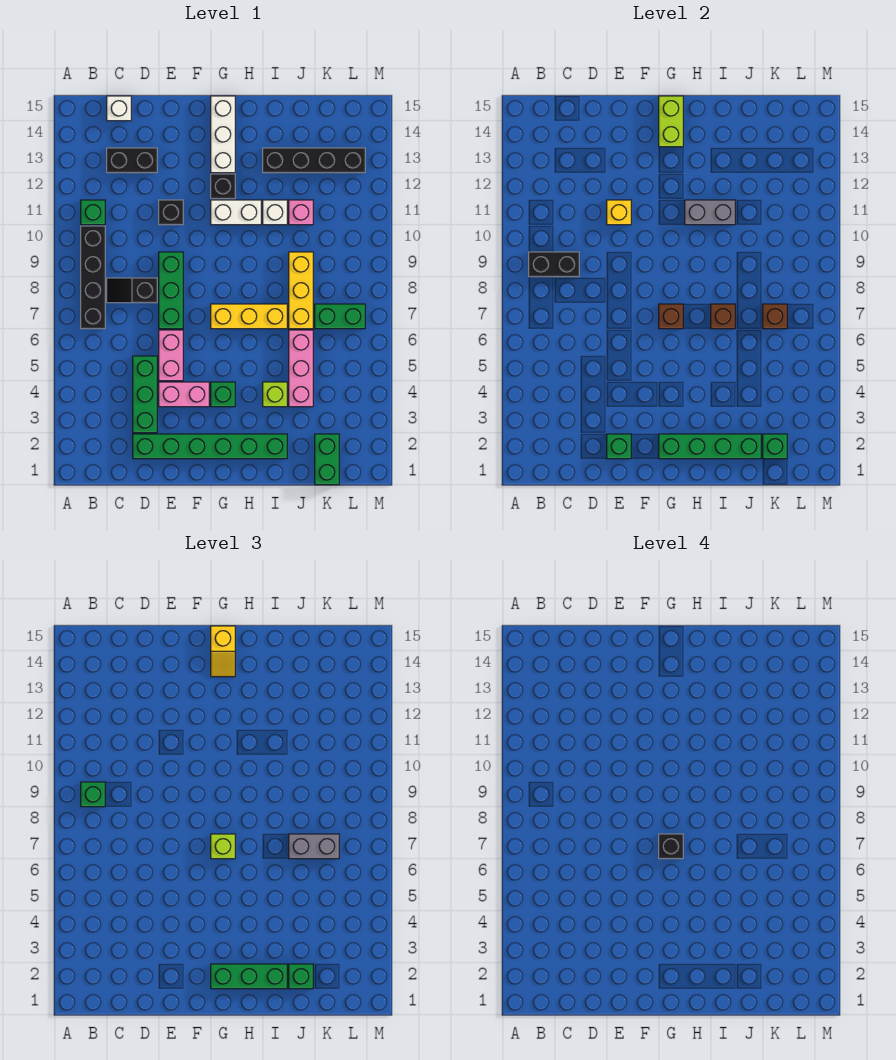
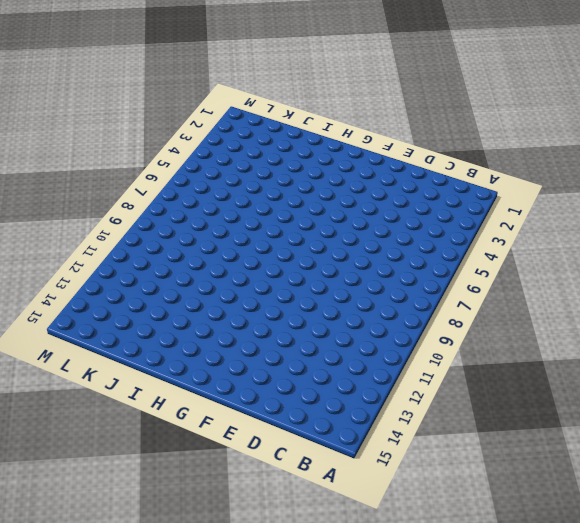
none -> black brick B7:B10 level 1
none -> green brick B11 level 1
none -> black slope C8:D8 level 1 top D
none -> black brick C13:D13 level 1

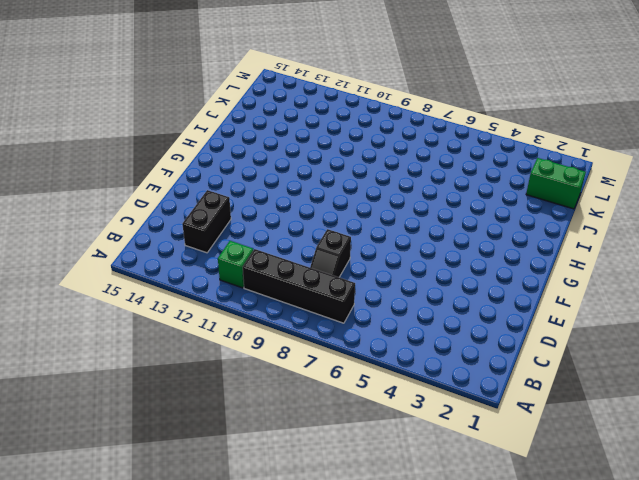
none -> white brick C15 level 1
none -> green brick D2:I2 level 1
none -> green brick D3:D5 level 1
none -> pink brick E4:F4 level 1

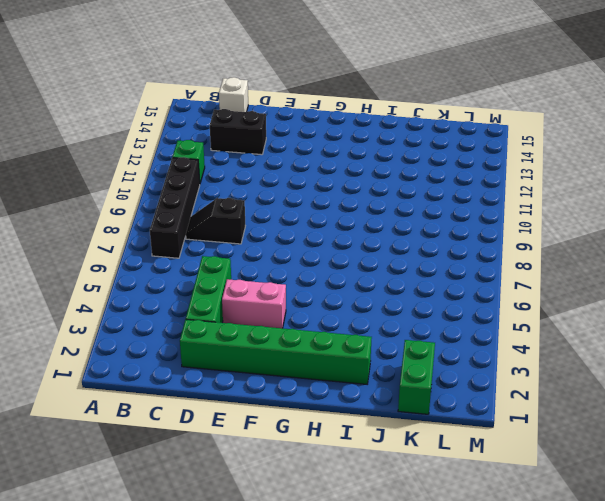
none -> pink brick E5:E6 level 1
none -> green brick E7:E9 level 1
none -> black brick E11 level 1
none -> green brick G4 level 1

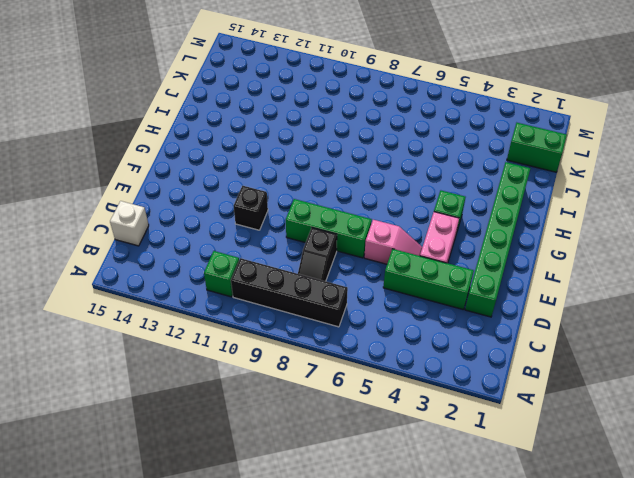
pink slope E5:E6 level 1 top 6 -> pink brick E5:E6 level 1
none -> black brick C13:D13 level 1
none -> yellow brick G7:I7 level 1
none -> white brick G11:H11 level 1
none -> black brick G12 level 1

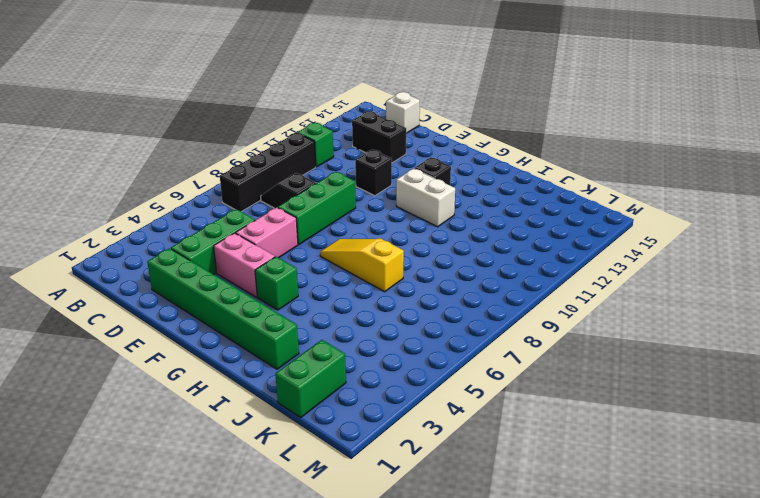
yellow slope G7:I7 level 1 top I -> yellow brick G7:I7 level 1
none -> white brick G13:G15 level 1
none -> lime brick I4 level 1
none -> white brick I11 level 1
none -> black brick I13:L13 level 1

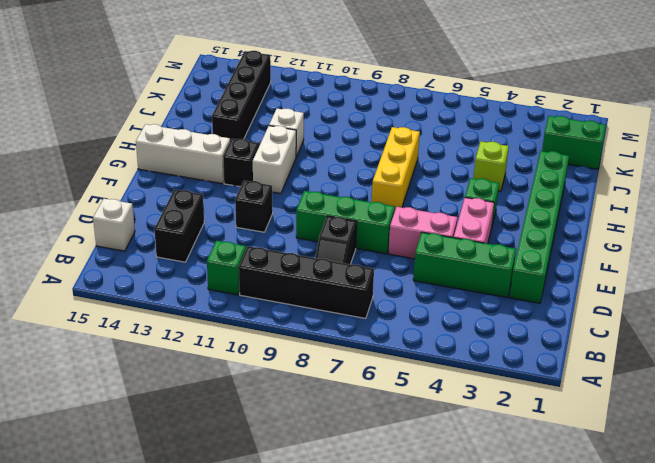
none -> pink brick J4:J6 level 1
none -> yellow brick J7:J9 level 1
none -> pink brick J11 level 1
none -> green brick K7:L7 level 1

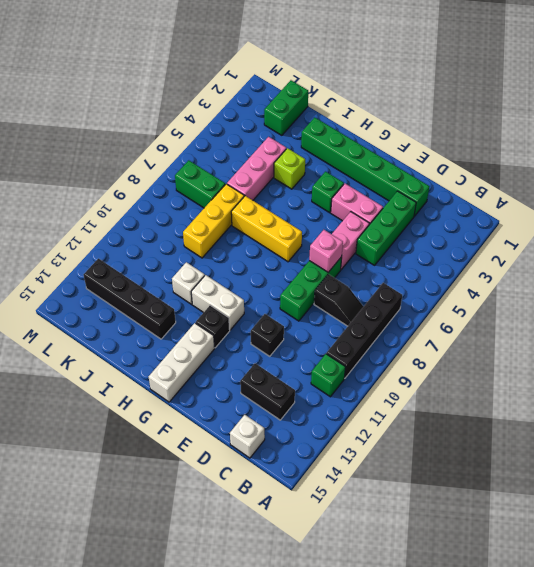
pink brick E7 level 2 -> pink brick J11 level 1
none -> black brick B9:C9 level 2
none -> green brick E2 level 2
none -> yellow brick E11 level 2
none -> green brick G2:J2 level 2

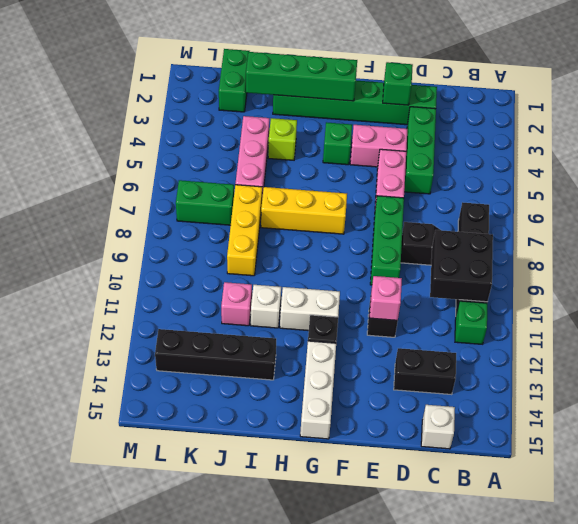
black brick B9:C10 level 2 -> black brick B9:C9 level 2
pink brick E11 level 2 -> yellow brick E11 level 2
none -> brown brick G7 level 2
none -> lime brick G14:G15 level 2
none -> grey brick H11:I11 level 2
none -> brown brick I7 level 2

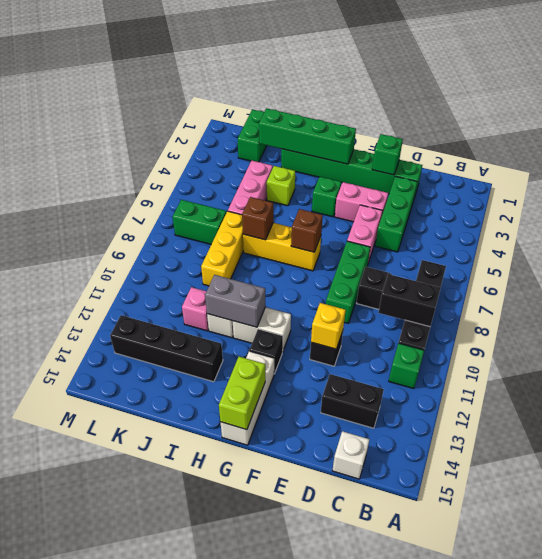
none -> green brick K2 level 2
none -> brown brick K7 level 2
none -> green brick B9 level 3
none -> green brick G2:I2 level 3

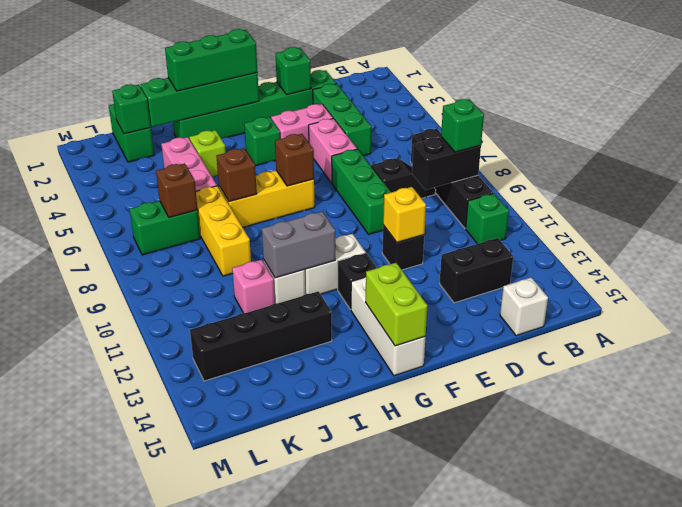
none -> lime brick G7 level 3
none -> yellow slope G14:G15 level 3 top 15
none -> green brick J2 level 3
none -> grey brick J7:K7 level 3

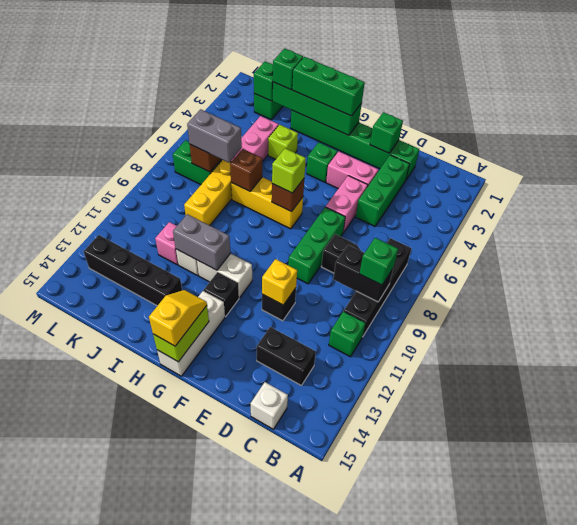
none -> black brick G7 level 4

